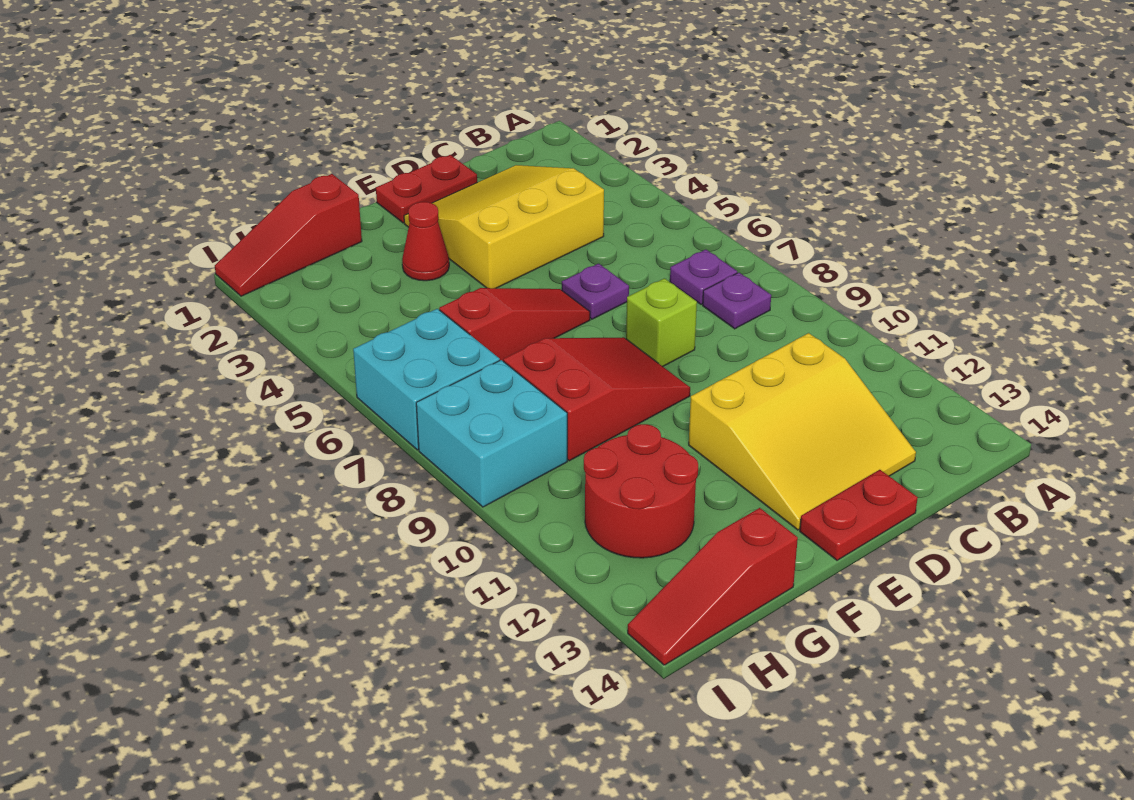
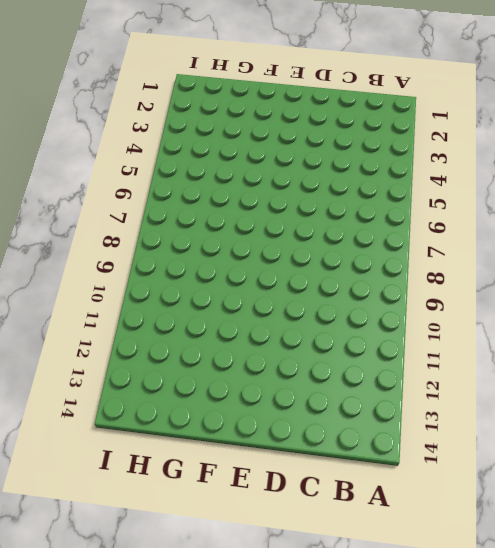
none -> purple plate B7 level 1
none -> purple plate B8 level 1
none -> yellow slope C2:E4 level 1 top 4

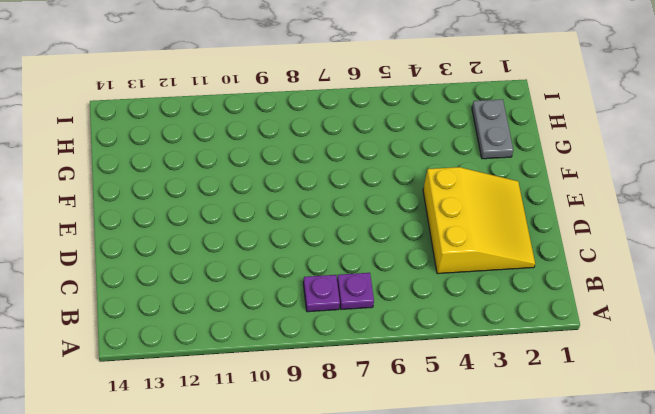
grey plate G2:H2 level 1 -> none
none -> yellow slope C11:E13 level 1 top 11
none -> red plate D1:E1 level 1
none -> purple plate D6 level 1

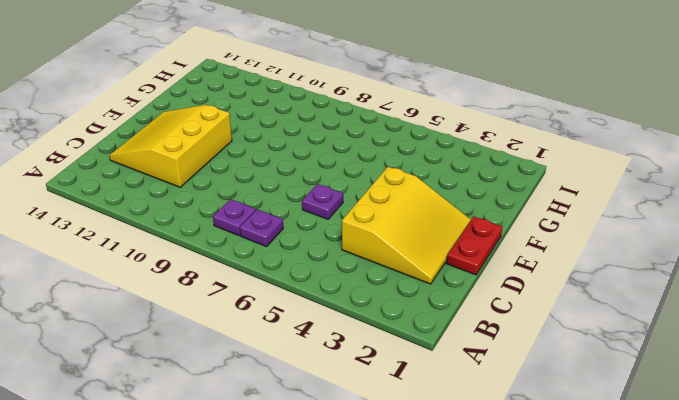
none -> lime brick D8 level 1
none -> red plate D14:E14 level 1
none -> red slope E6:G6 level 1 top G

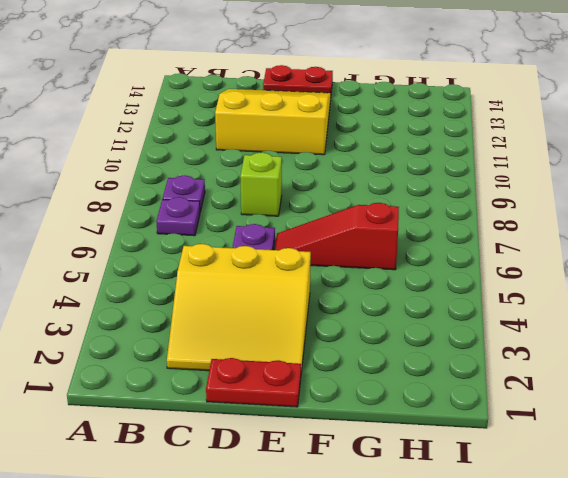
none -> red slope E8:G9 level 1 top G
none -> red cone F3 level 1
none -> red slope G1:I1 level 1 top G

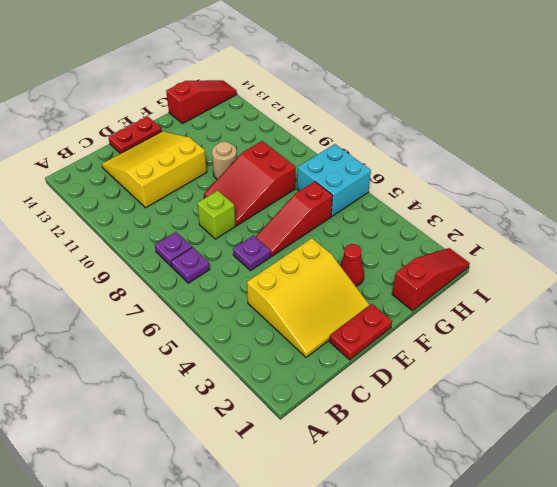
tan round brick F10 level 1 -> none
none -> red round brick G11:H12 level 1
none -> cyan brick H8:I9 level 1

